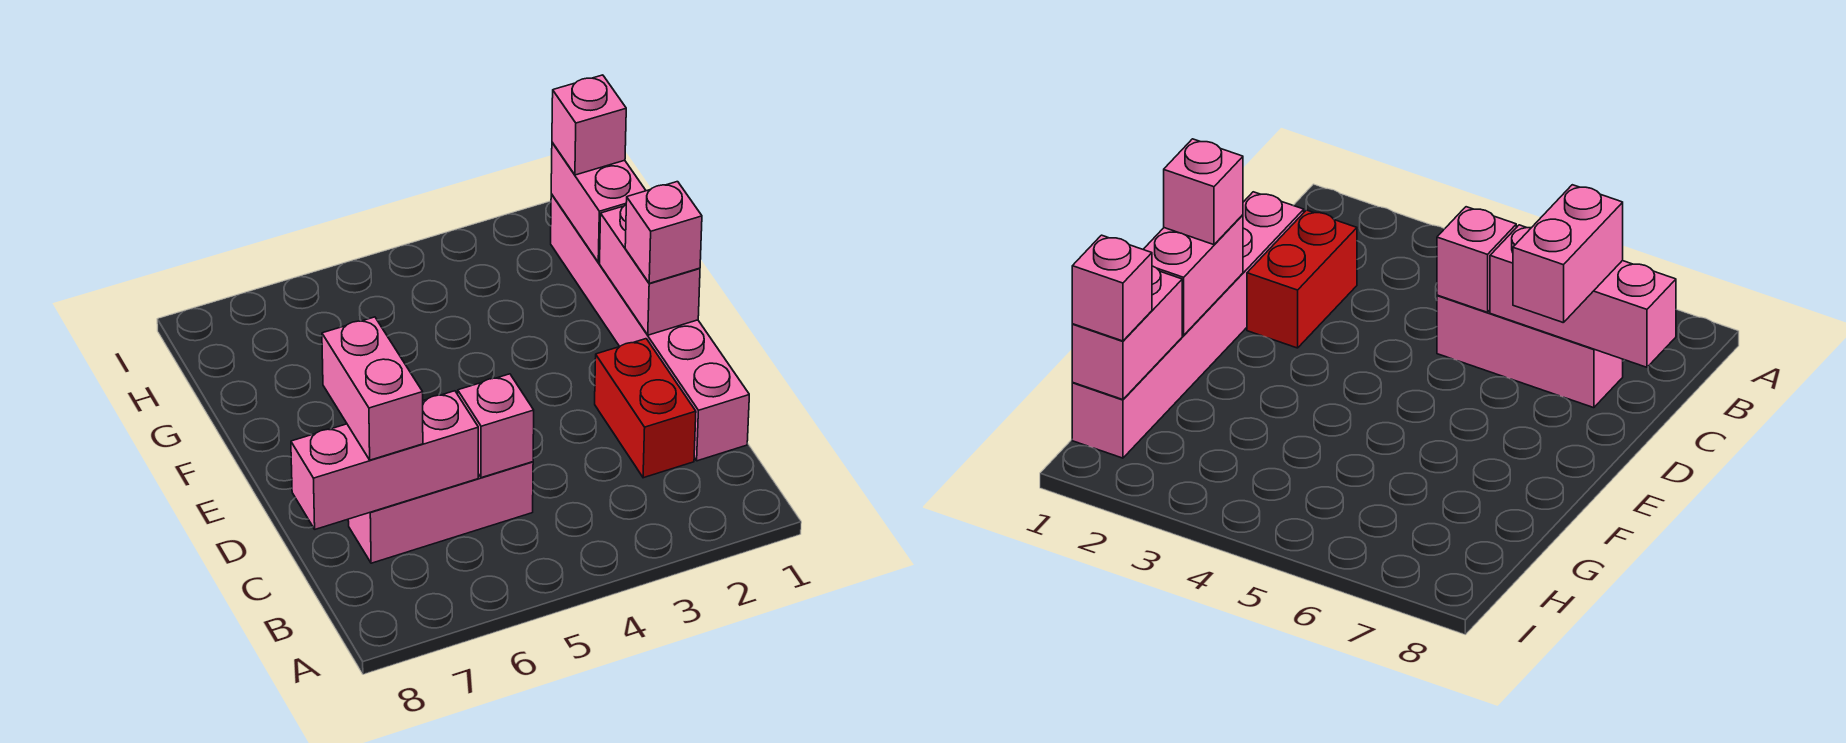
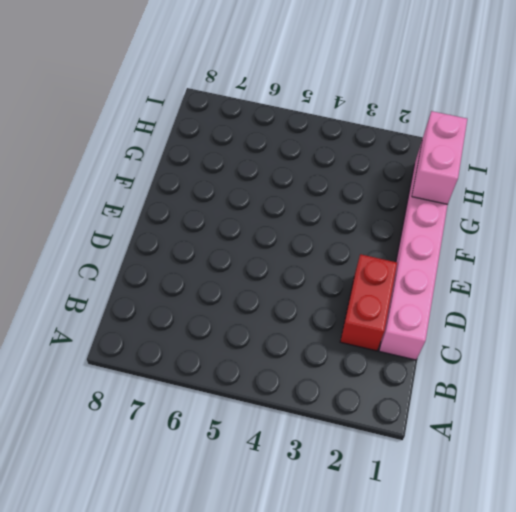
none -> pink brick C5:C7 level 1
none -> pink brick C5 level 2

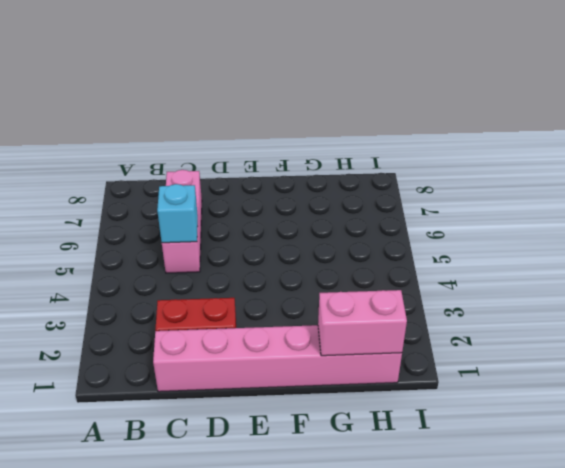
cyan brick C5 level 2 -> pink brick C5 level 2
none -> pink brick C6:C8 level 2
none -> pink brick E1:F1 level 2

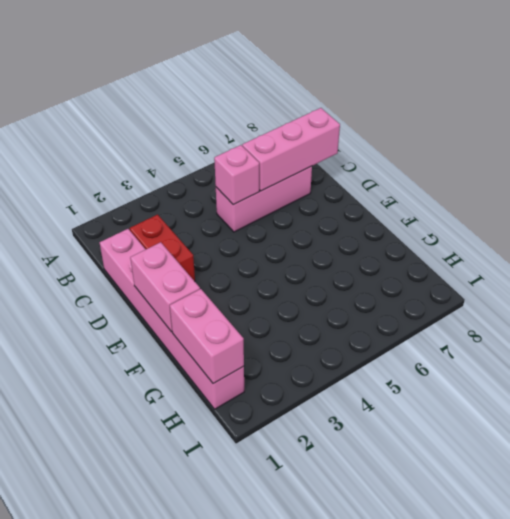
none -> pink brick C7:D7 level 3
none -> pink brick E1 level 3

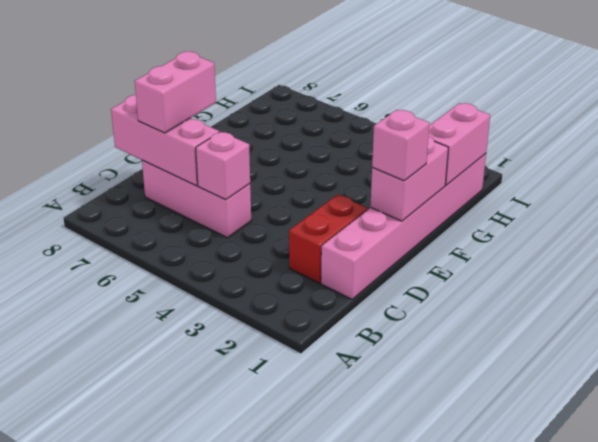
none -> pink brick H1 level 3

